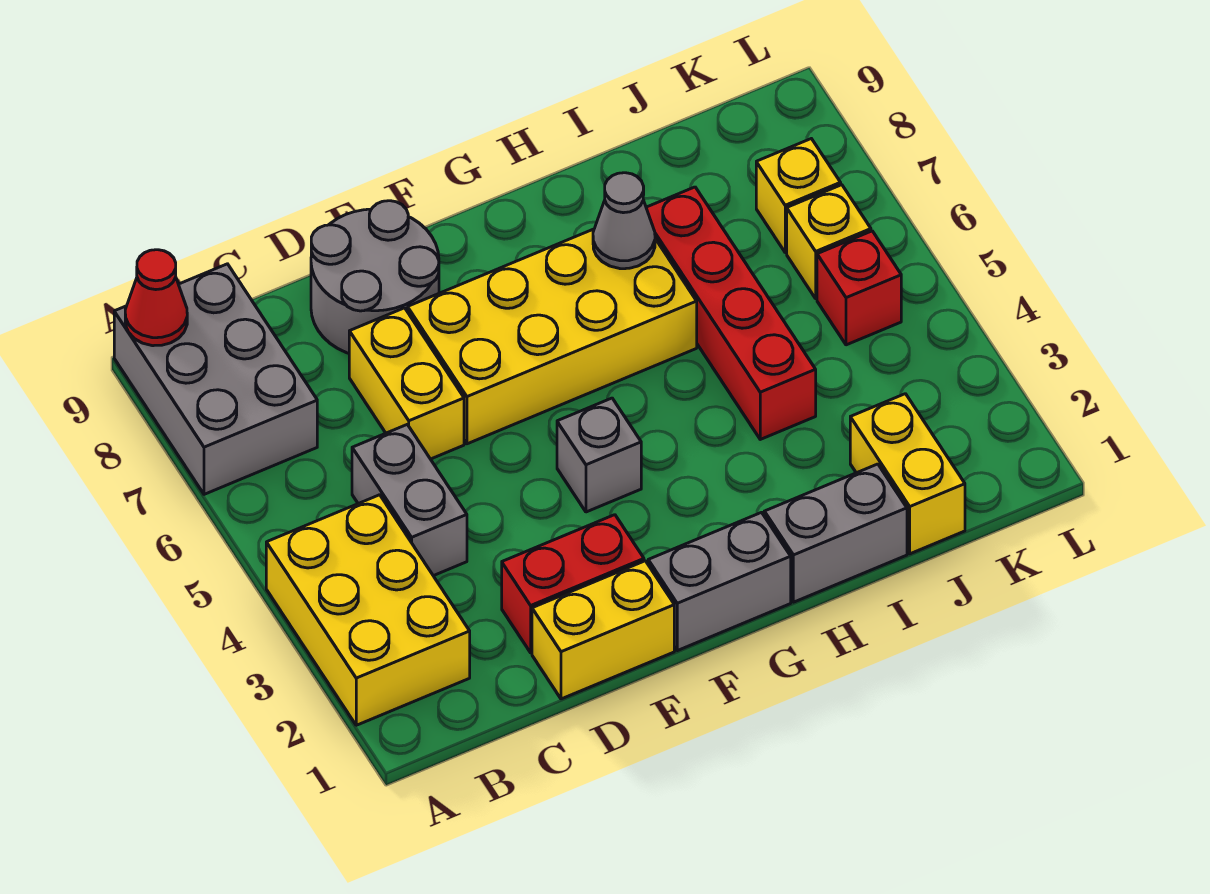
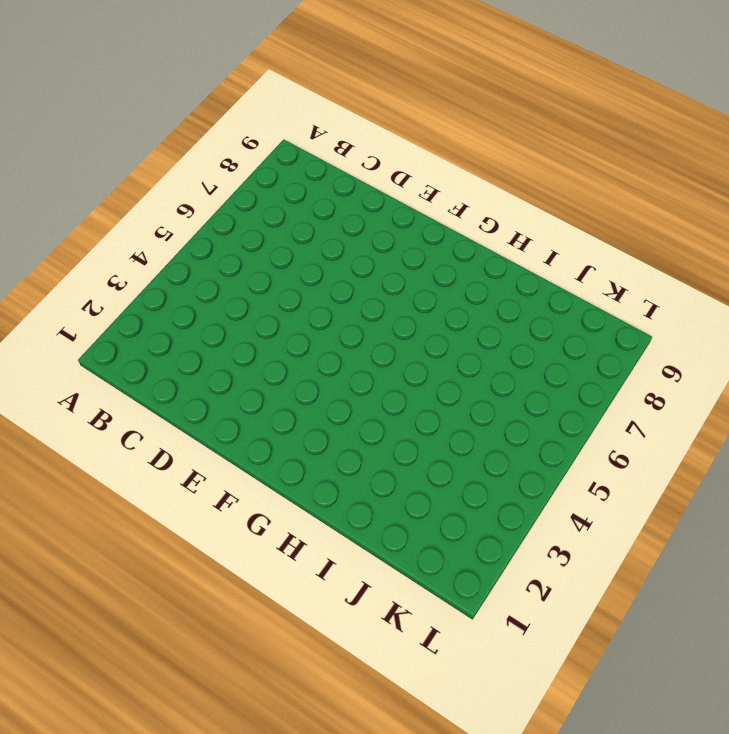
none -> yellow brick A2:B4 level 1
none -> grey brick A7:B9 level 1
none -> grey brick C4:C5 level 1

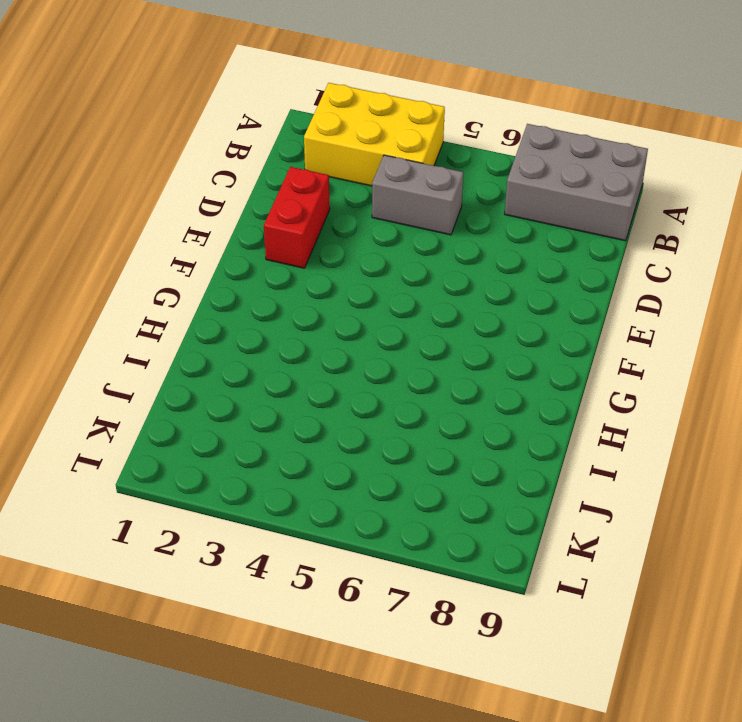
none -> yellow brick D1:E1 level 1
none -> yellow brick D6:D7 level 1
none -> grey round brick D8:E9 level 1

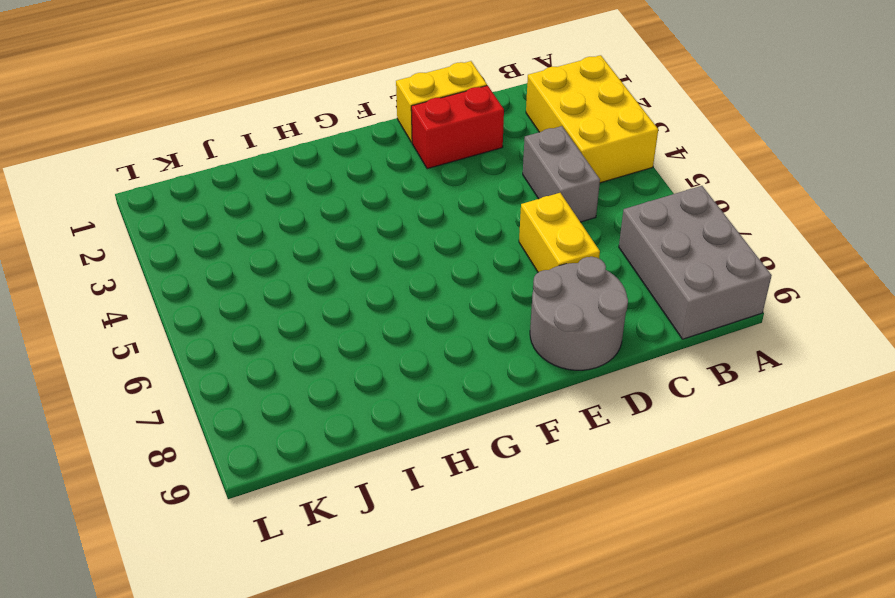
none -> yellow brick E6:H7 level 1
none -> grey brick F1:G1 level 1
none -> grey brick F4 level 1

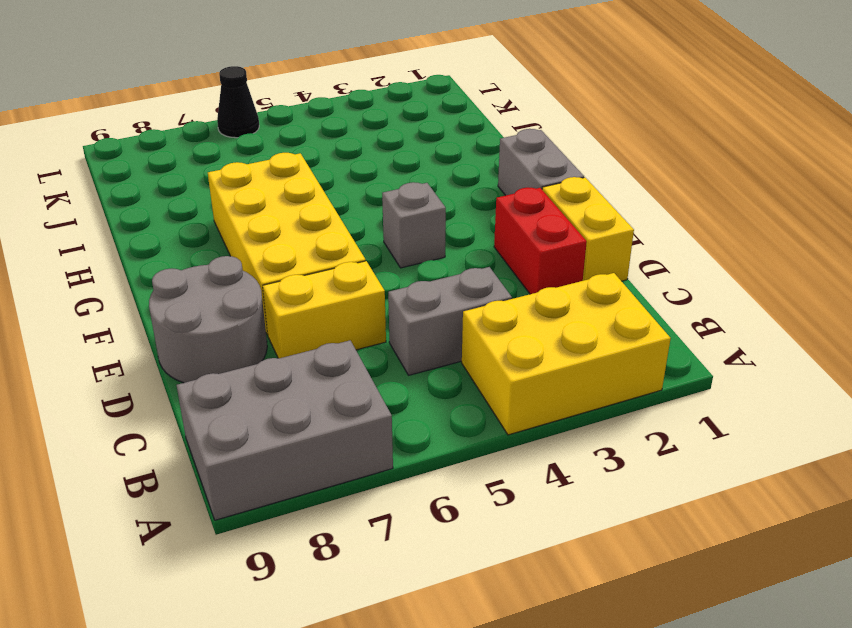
black cone L6 level 1 -> none
none -> grey brick H1:I1 level 1
none -> red brick I4:I7 level 1
none -> yellow brick J1:J2 level 1

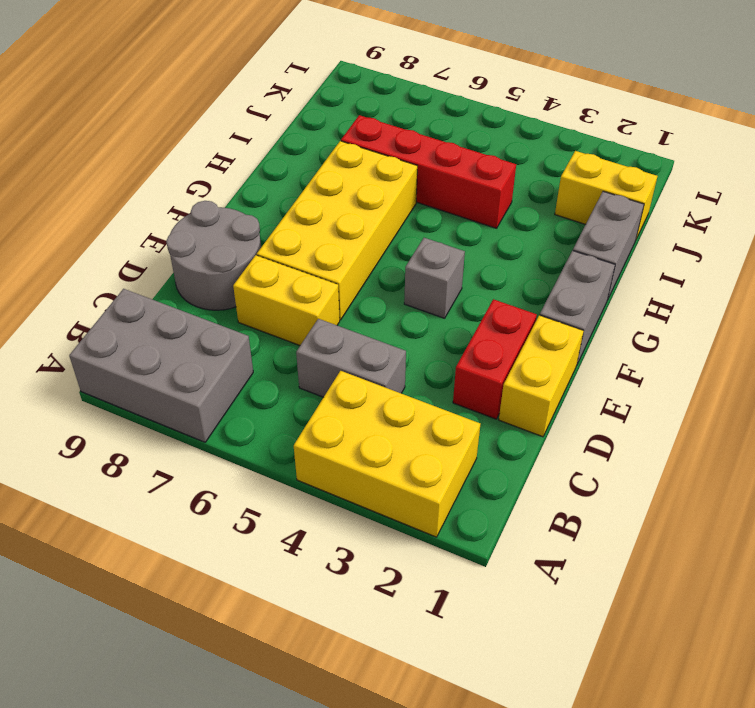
none -> red brick K5 level 1
none -> yellow brick K6 level 1
none -> yellow brick K7 level 1

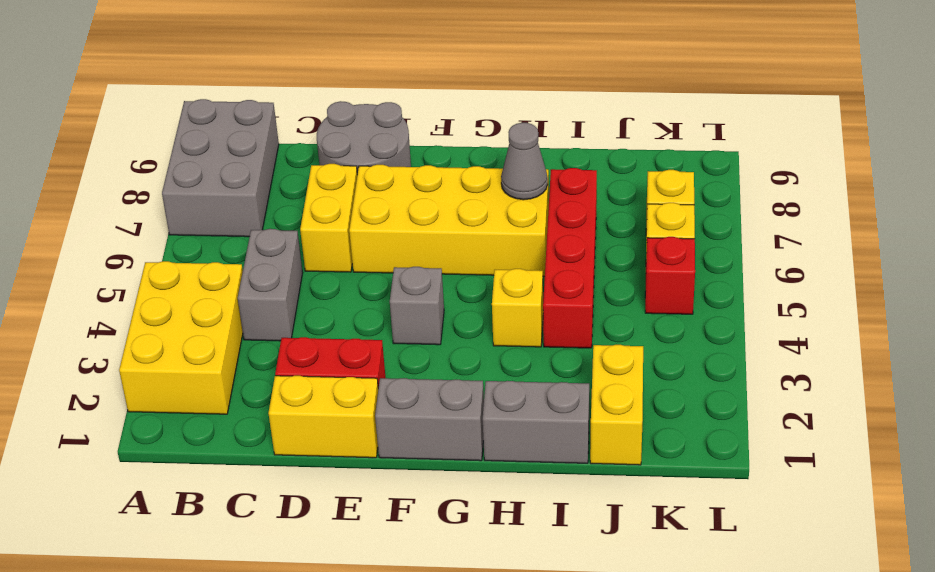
yellow brick H4 level 1 -> none
none -> red cone A9 level 2

